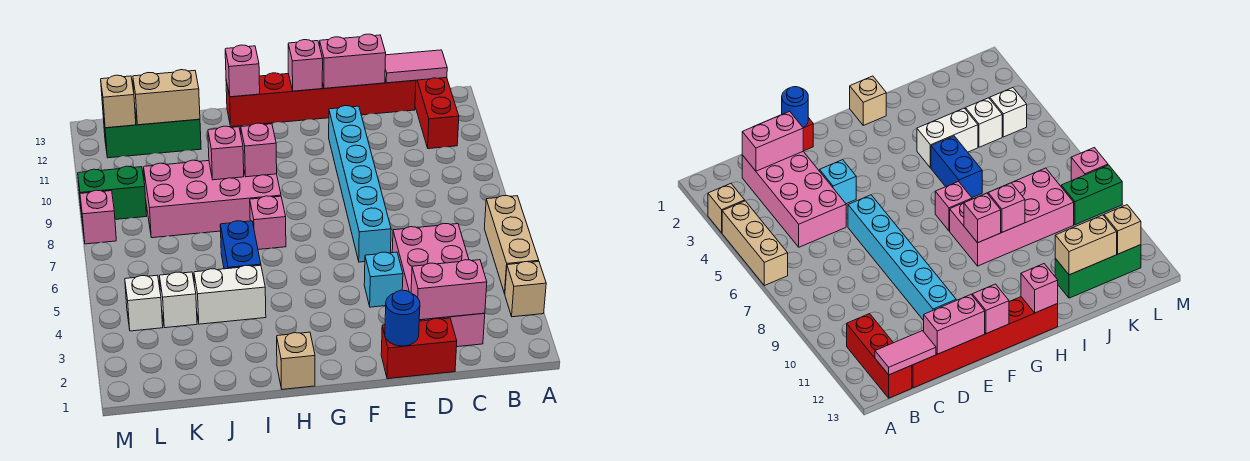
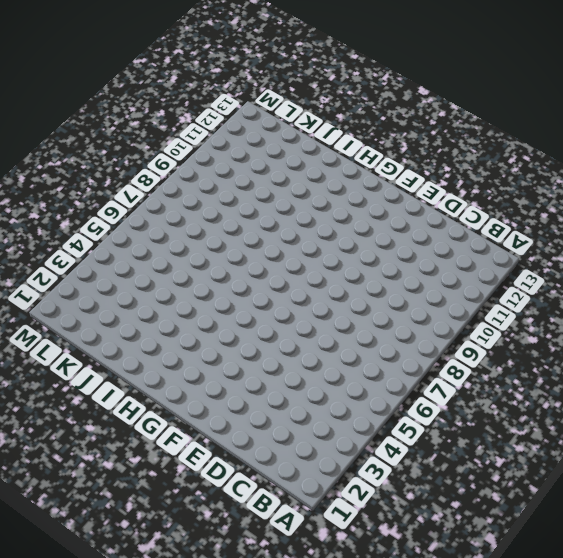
none -> tan brick A3 level 1
none -> tan brick A4:A6 level 1
none -> red brick B11:B13 level 1

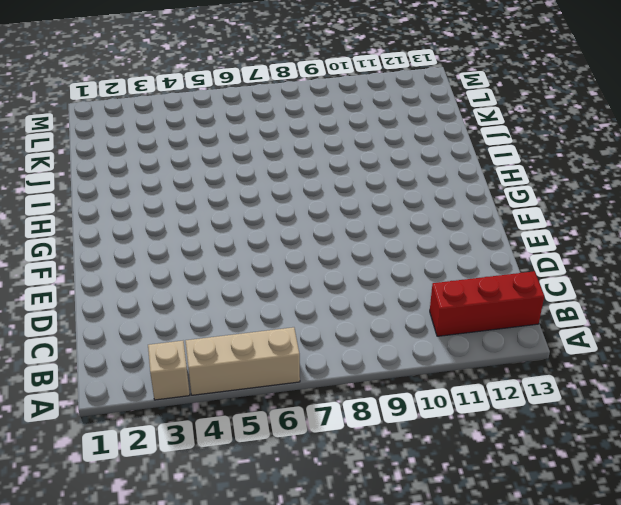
none -> pink brick C2:D5 level 1
none -> red brick C13:H13 level 1
none -> red brick D1:E1 level 1

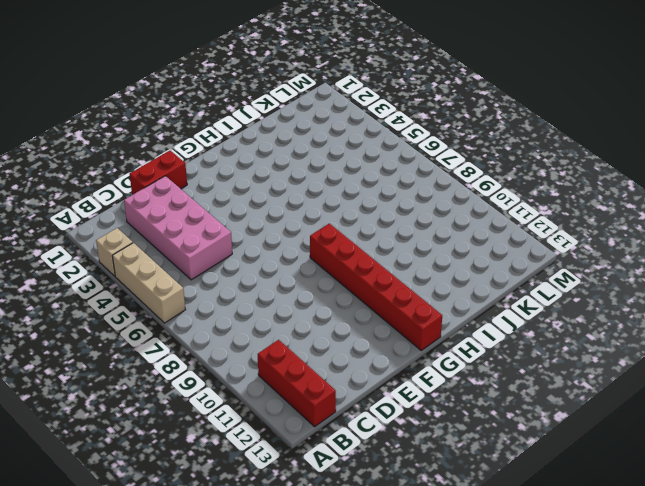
red brick G8:G13 level 1 -> red brick C13:H13 level 1
none -> cyan brick E4 level 1
none -> cyan brick E6:E11 level 1
none -> tan brick H1 level 1

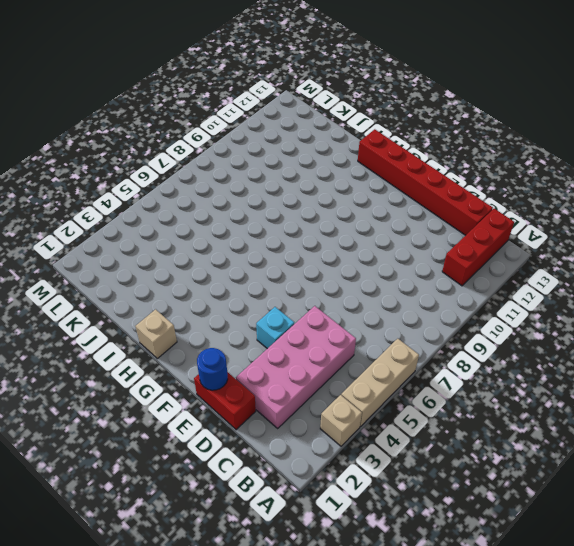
none -> cyan brick E6:E11 level 1
none -> pink brick H7 level 1
none -> pink brick H8:K9 level 1

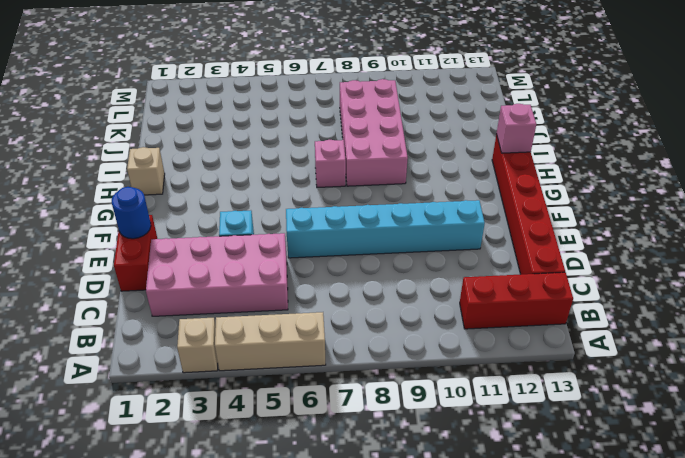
none -> white brick I4:J4 level 1
none -> blue brick I5:I6 level 1
none -> green brick J12:L12 level 1

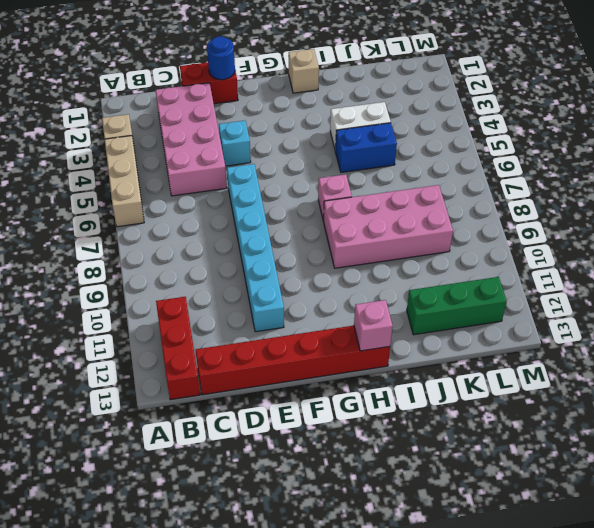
blue brick I5:J5 level 1 -> blue brick I5:I6 level 1
none -> white brick K4 level 1
none -> white brick L4 level 1
none -> green brick L9:M9 level 1

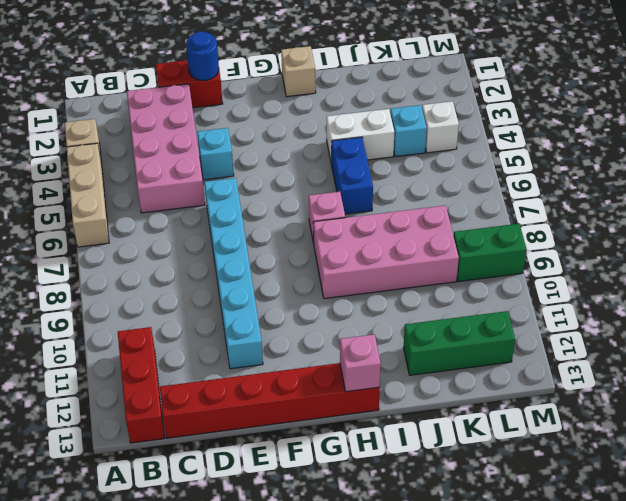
cyan brick K4 level 1 -> white brick K4 level 1
none -> pink brick M8 level 1
none -> pink tile B13:C13 level 2
none -> pink brick C2:D2 level 2

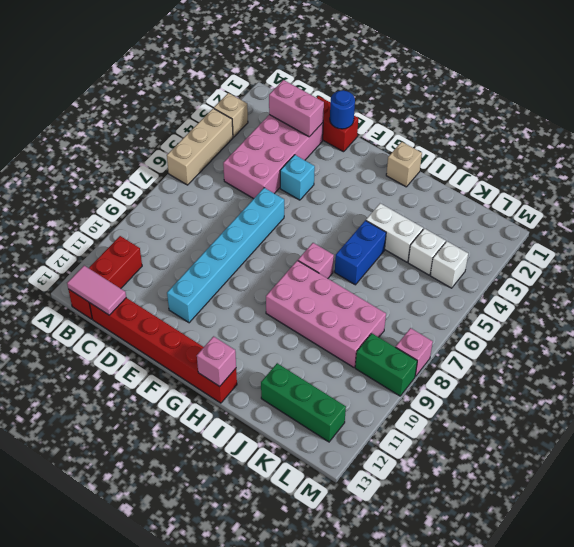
none -> pink brick D13:E13 level 2
none -> pink brick F13 level 2
none -> pink brick H9 level 2

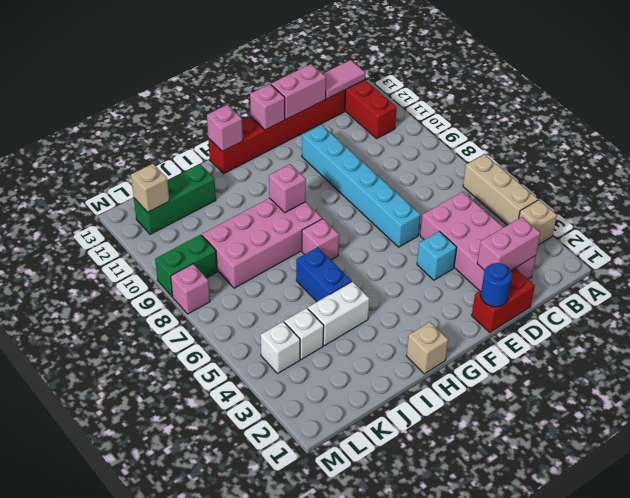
none -> pink brick I9 level 2
none -> tan brick J12:K12 level 2

